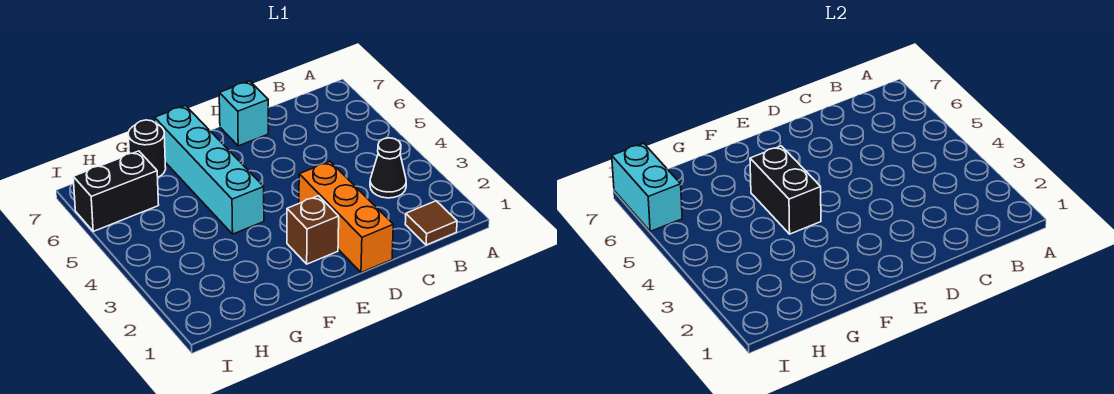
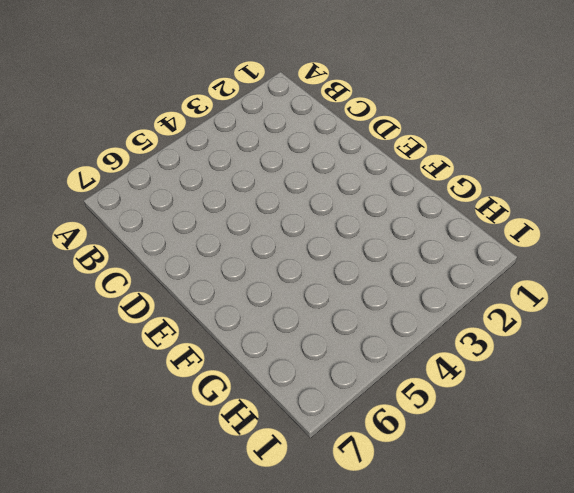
none -> brown tile B1 level 1
none -> black cone B3 level 1

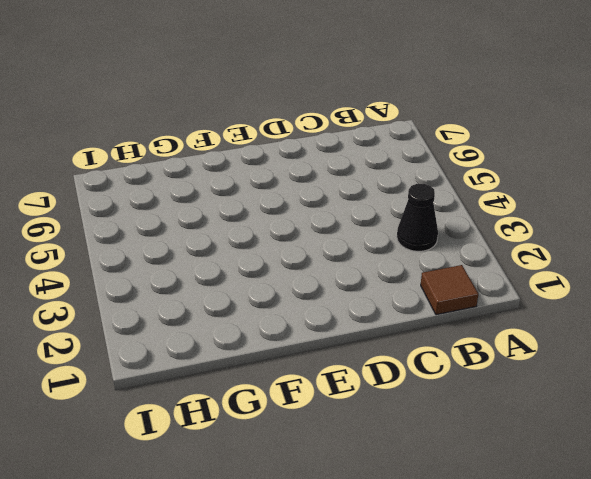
none -> orange brick D1:D3 level 1
none -> cyan brick D7 level 1

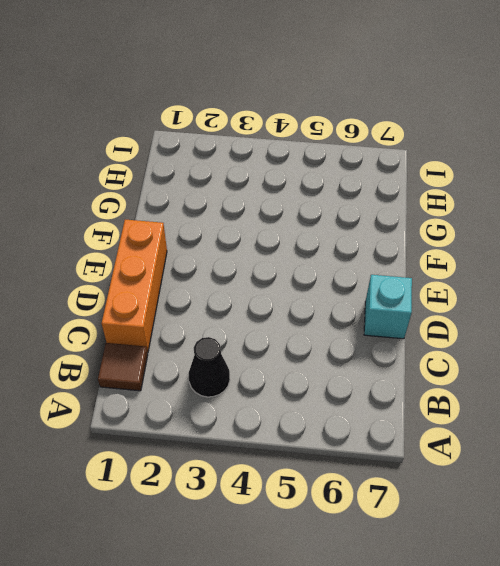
orange brick C1:E1 level 1 -> orange brick D1:D3 level 1
none -> brown brick E2 level 1
none -> cyan brick F4:F7 level 1

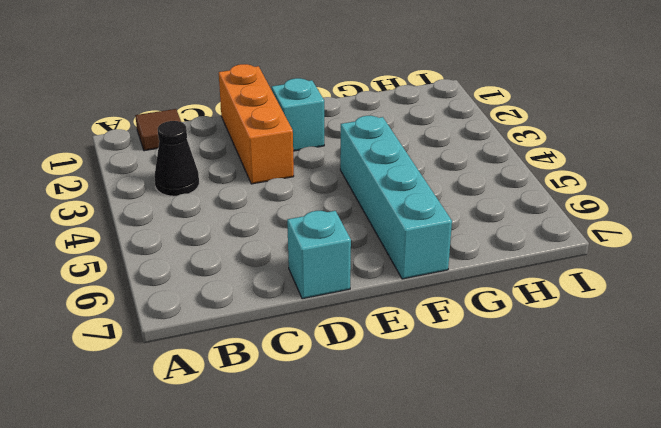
cyan brick E2 level 1 -> brown brick E2 level 1
none -> black round brick G7 level 1
none -> black brick H6:I6 level 1

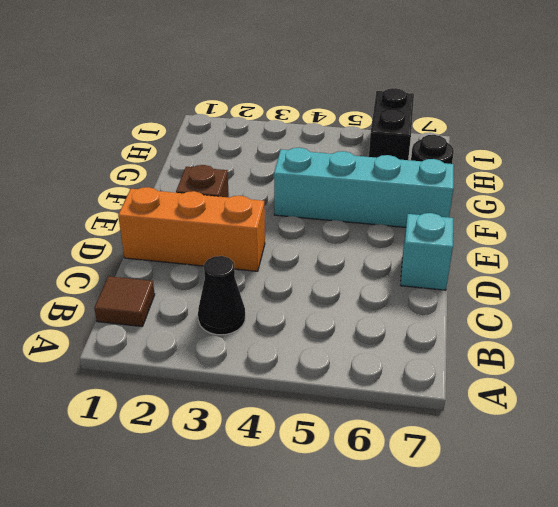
none -> black brick F4:F5 level 2
none -> cyan brick I6:I7 level 2

